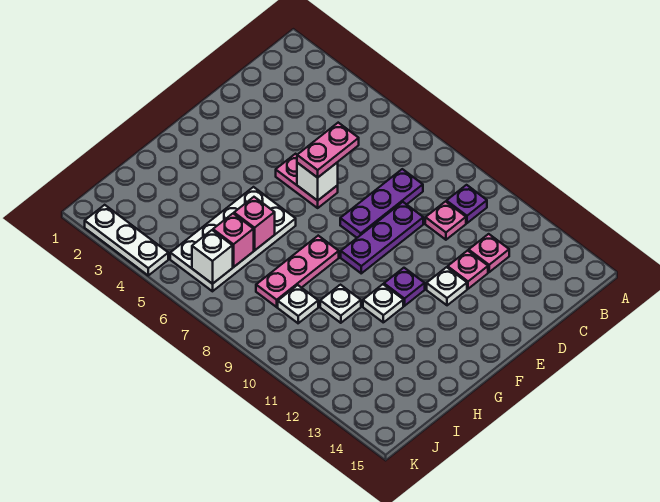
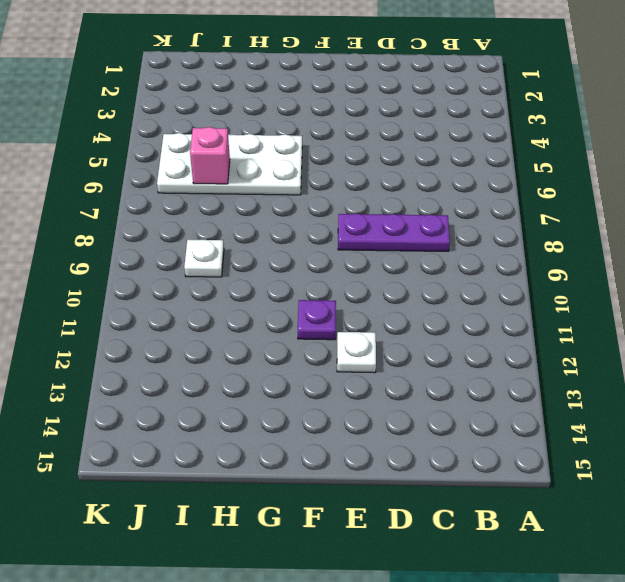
none -> purple plate B10 level 1
none -> pink plate C10 level 1
none -> pink plate C12 level 1

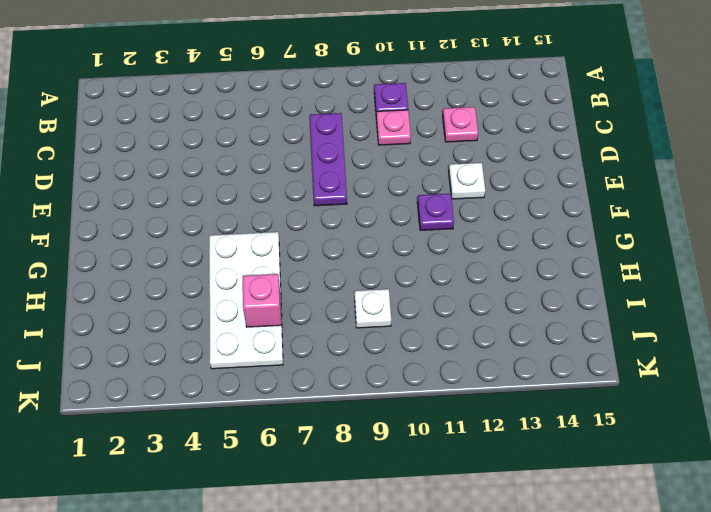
none -> purple plate D9:F9 level 1
none -> pink plate D12 level 1
none -> pink plate E5:E6 level 1

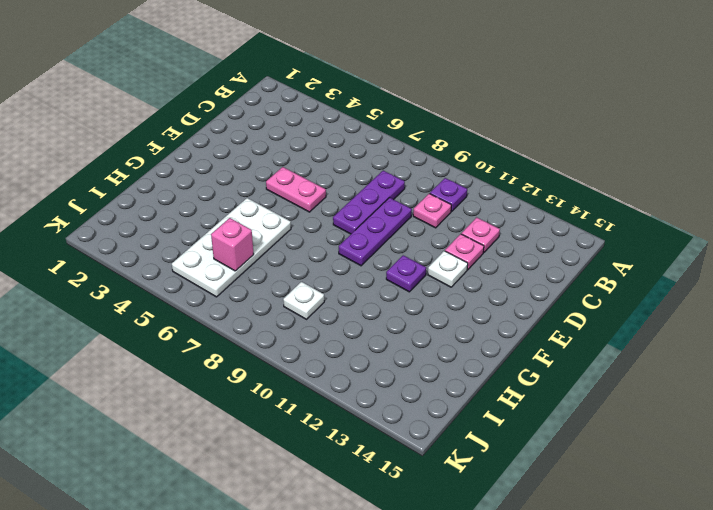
none -> pink plate G8:I8 level 1
none -> white plate G11 level 1
none -> white plate H10 level 1

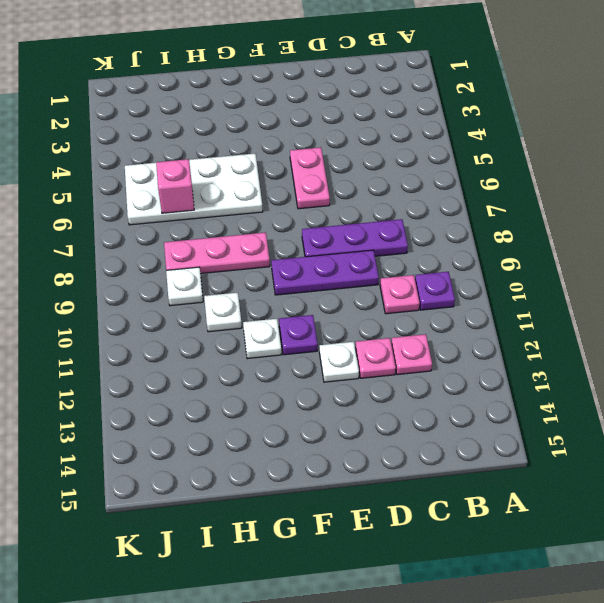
none -> white plate K2:K4 level 1
none -> white brick E6 level 2
none -> pink brick H6 level 2

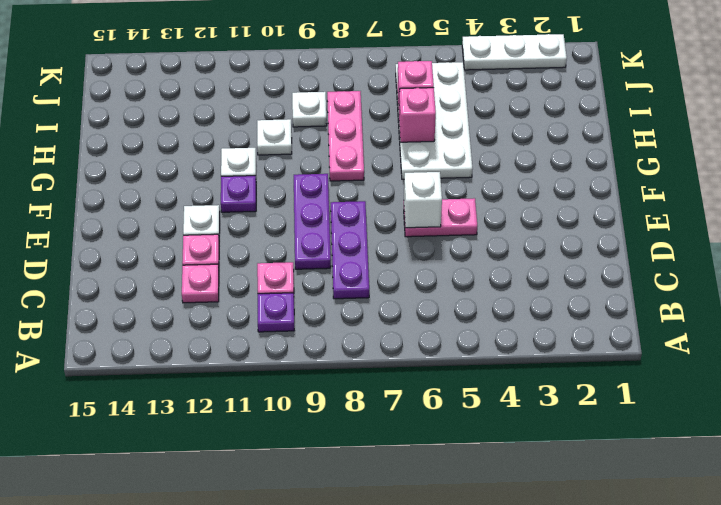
none -> white brick J6 level 2
none -> pink plate D6:E6 level 3

